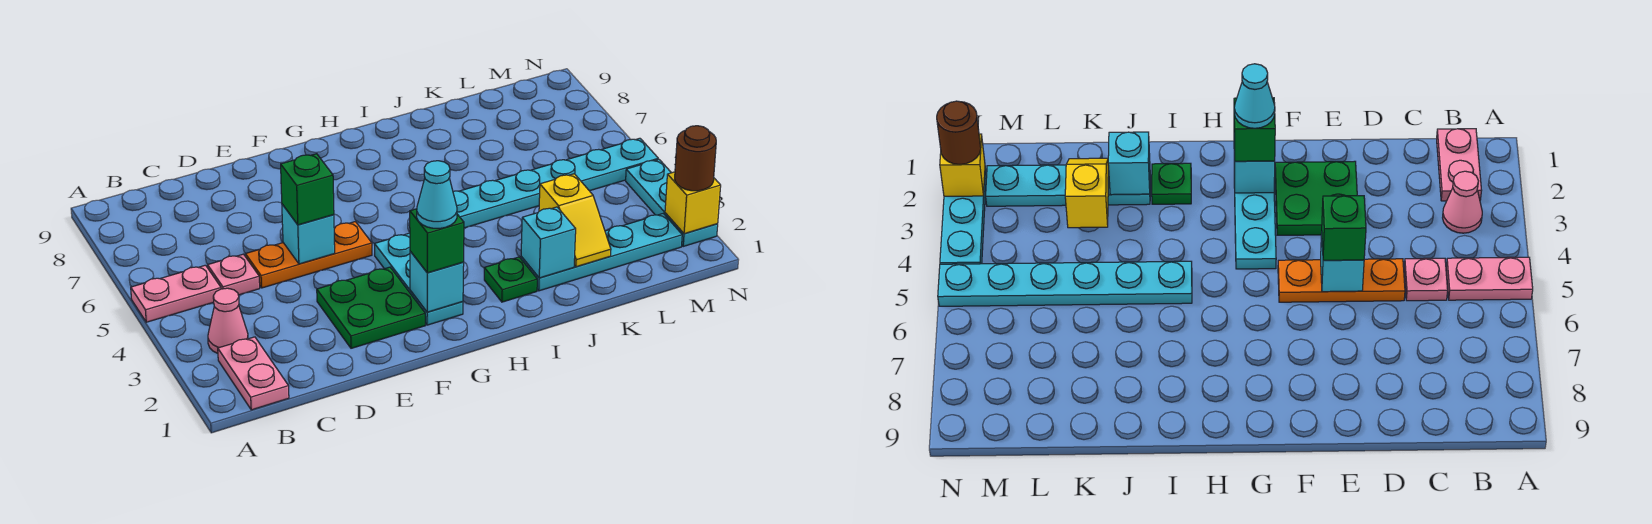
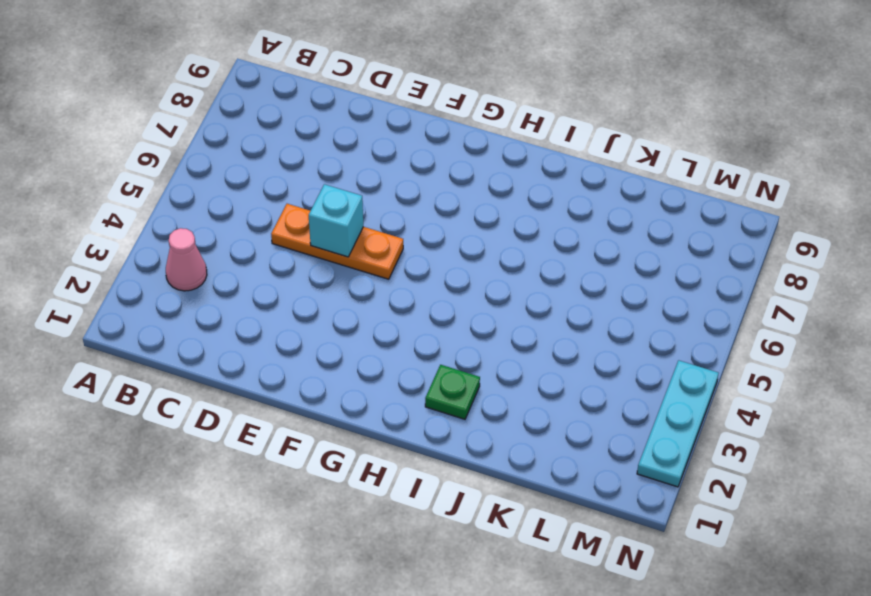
none -> pink plate A5:B5 level 1
none -> pink plate B1:B2 level 1
none -> pink plate C5 level 1

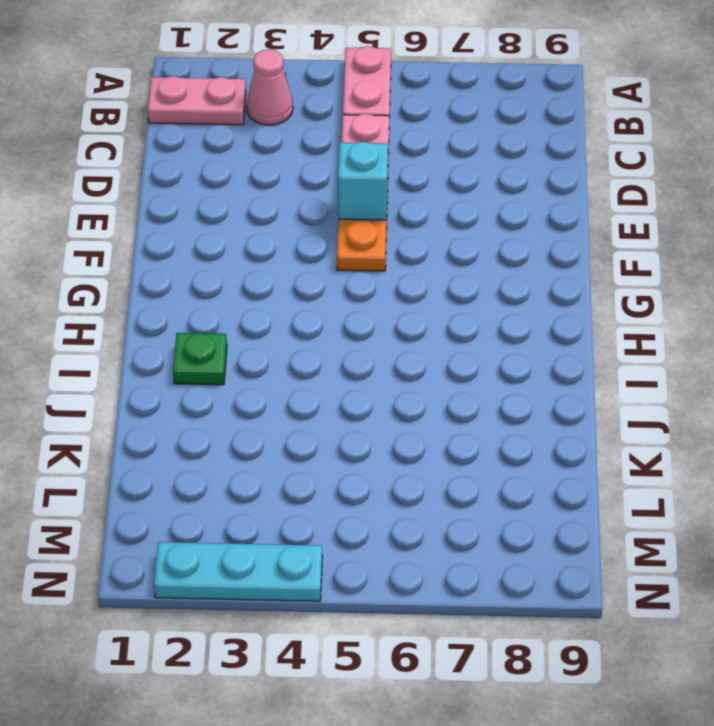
none -> green plate E2:F3 level 1
none -> cyan plate G2:G4 level 1
none -> cyan plate I5:N5 level 1

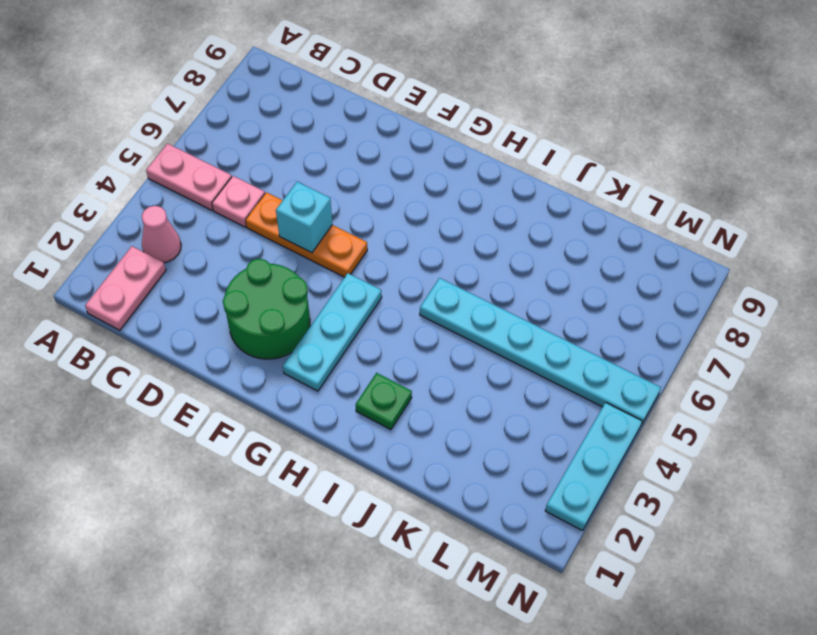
green round brick E2:F3 level 1 -> green plate E2:F3 level 1
none -> cyan plate J2:M2 level 1
none -> cyan brick G2 level 2
none -> cyan brick J2 level 2

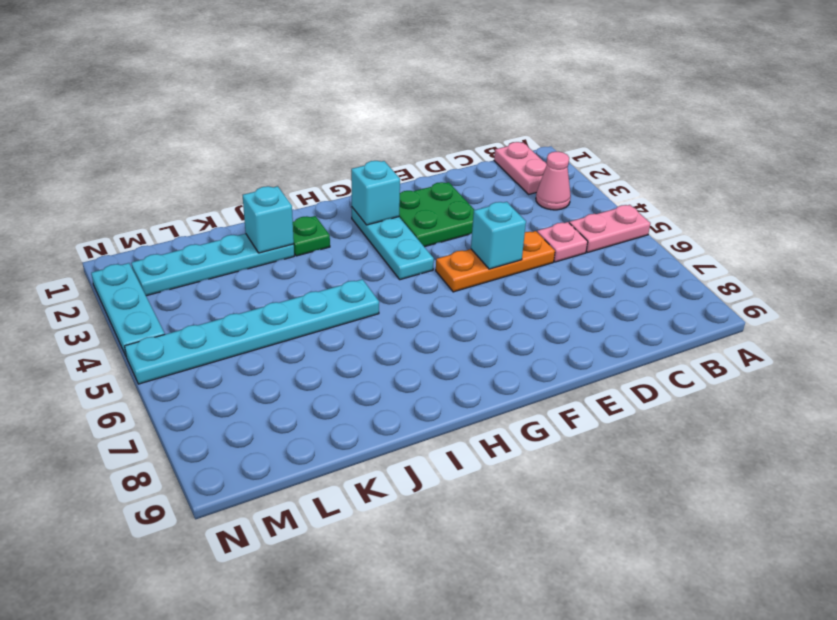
none -> yellow slope K2:K3 level 2 top 3
none -> yellow brick N2 level 2
none -> green brick E5 level 3

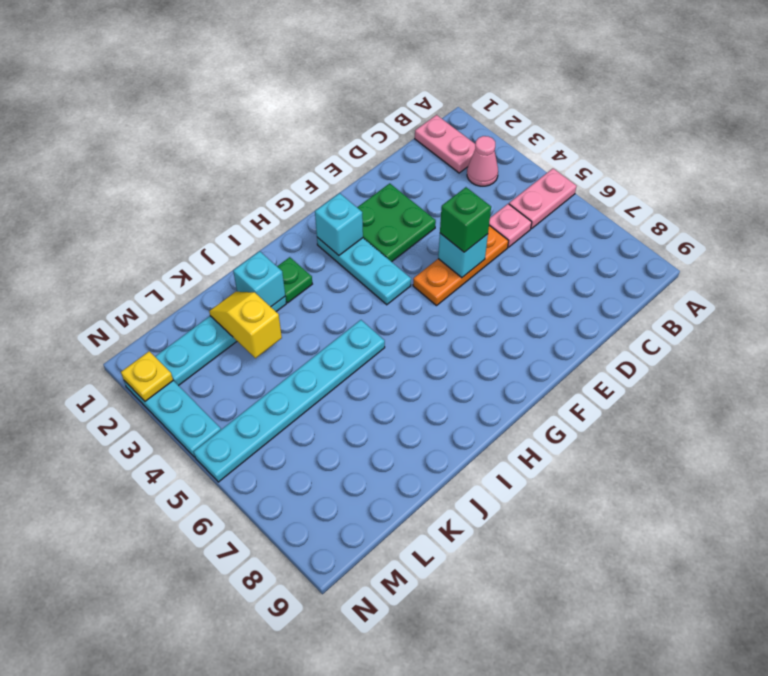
yellow plate N2 level 2 -> yellow brick N2 level 2
none -> green brick G2 level 3
none -> brown round brick N2 level 3
none -> cyan cone G2 level 4

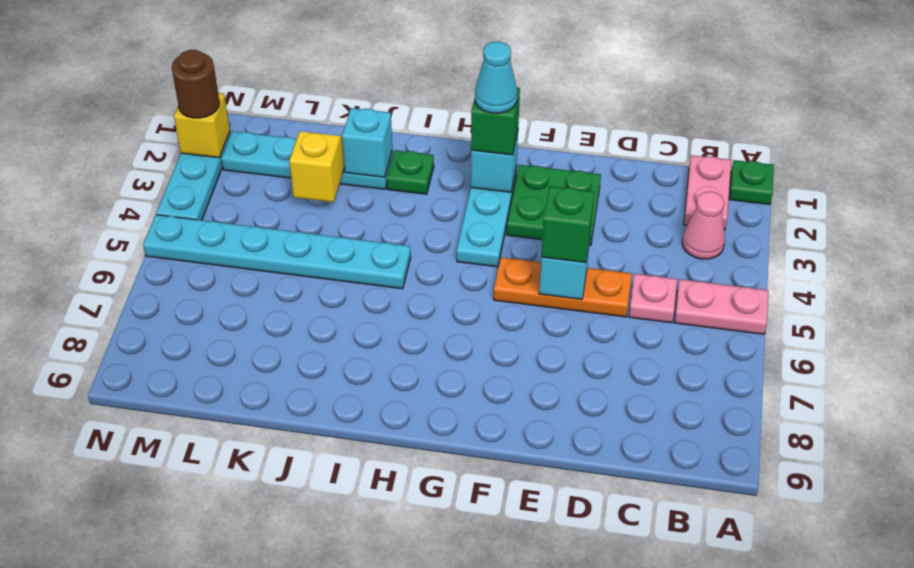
green plate A1 level 1 -> none

